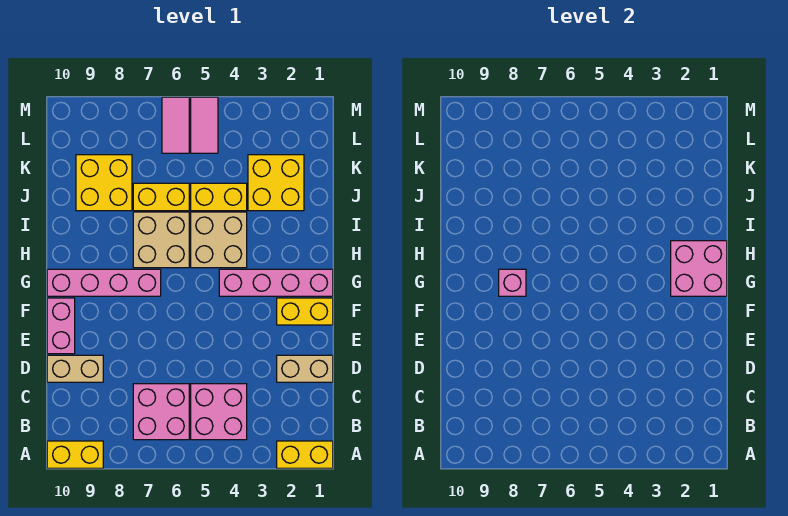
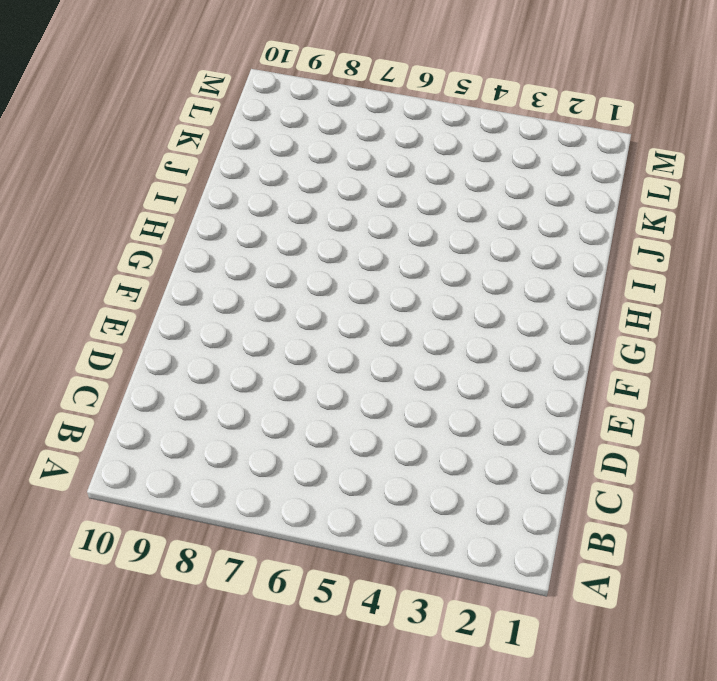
none -> yellow brick A1:A2 level 1
none -> yellow brick A9:A10 level 1
none -> pink brick B4:C5 level 1

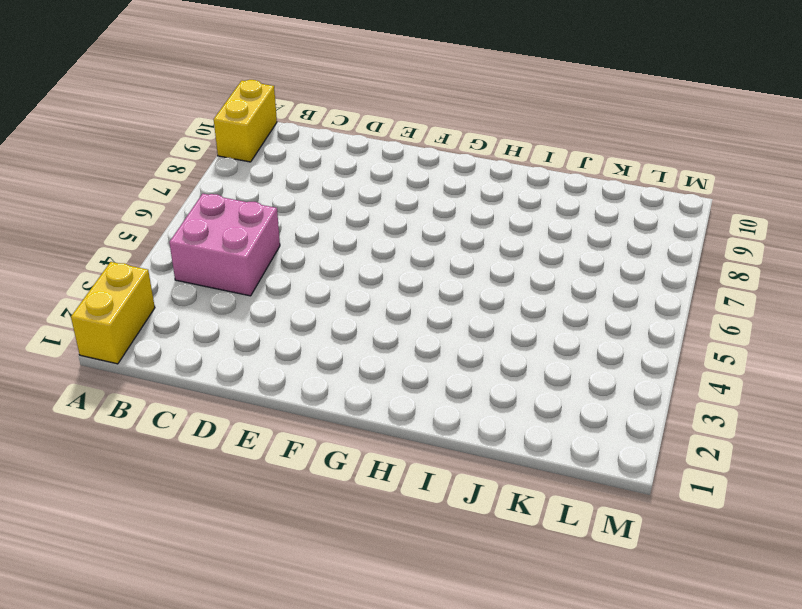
none -> pink brick B6:C7 level 1
none -> tan brick D1:D2 level 1
none -> tan brick D9:D10 level 1

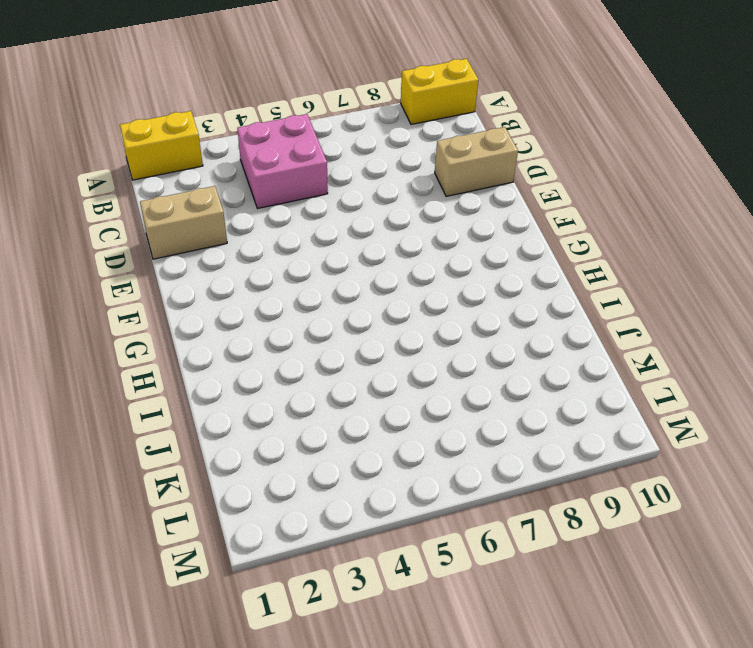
none -> pink brick B6:C7 level 1
none -> pink brick E10:F10 level 1
none -> yellow brick F1:F2 level 1

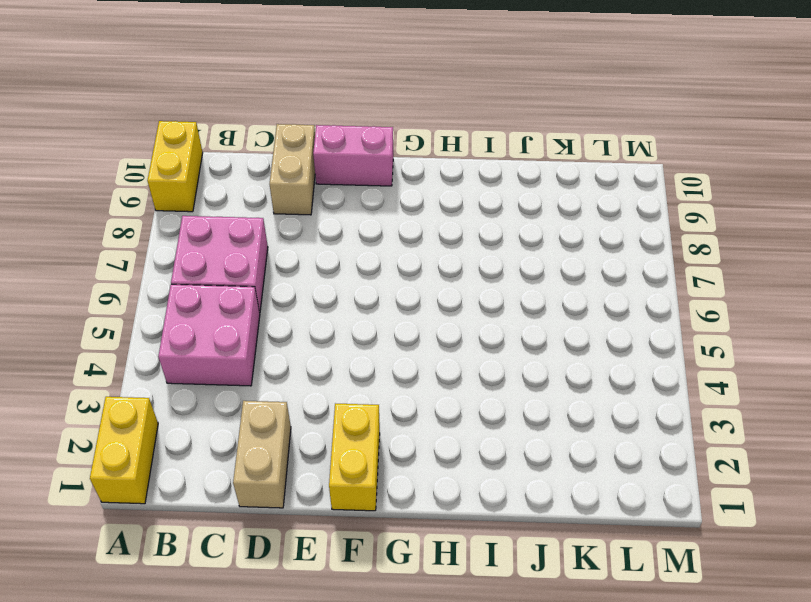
none -> pink brick G1:G4 level 1
none -> pink brick G7:G10 level 1
none -> tan brick H4:I5 level 1

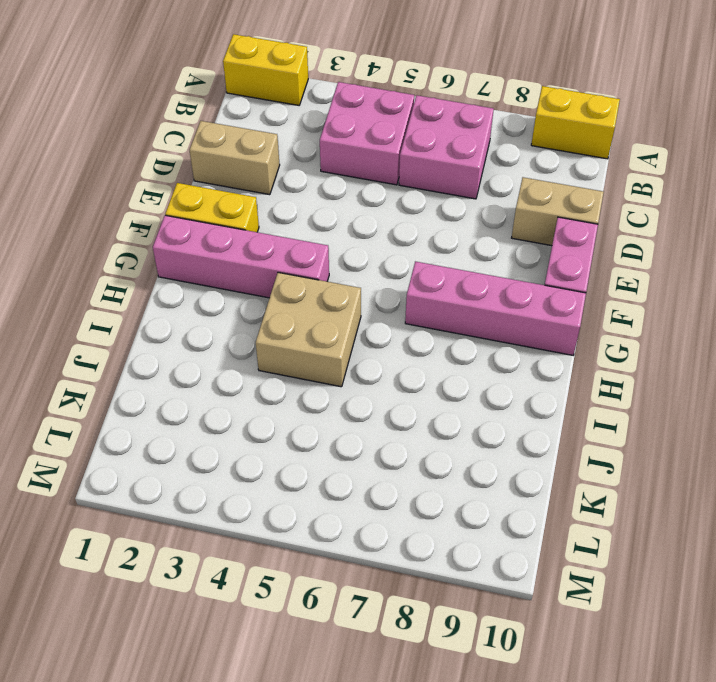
none -> tan brick H6:I7 level 1
none -> yellow brick J2:K3 level 1
none -> yellow brick J4:J5 level 1

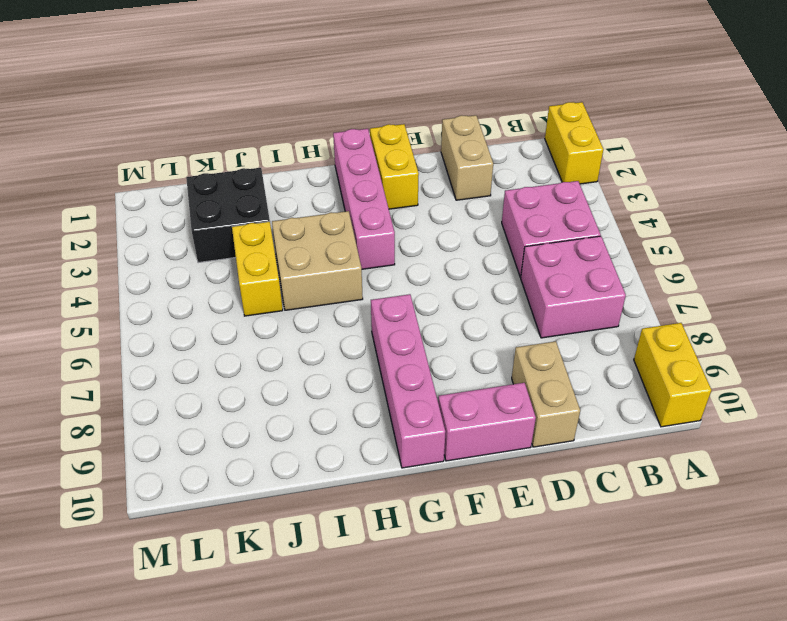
black brick J2:K3 level 1 -> yellow brick J2:K3 level 1
none -> tan brick H6:I7 level 1
none -> yellow brick J6:J7 level 1
none -> yellow brick J8:K9 level 1

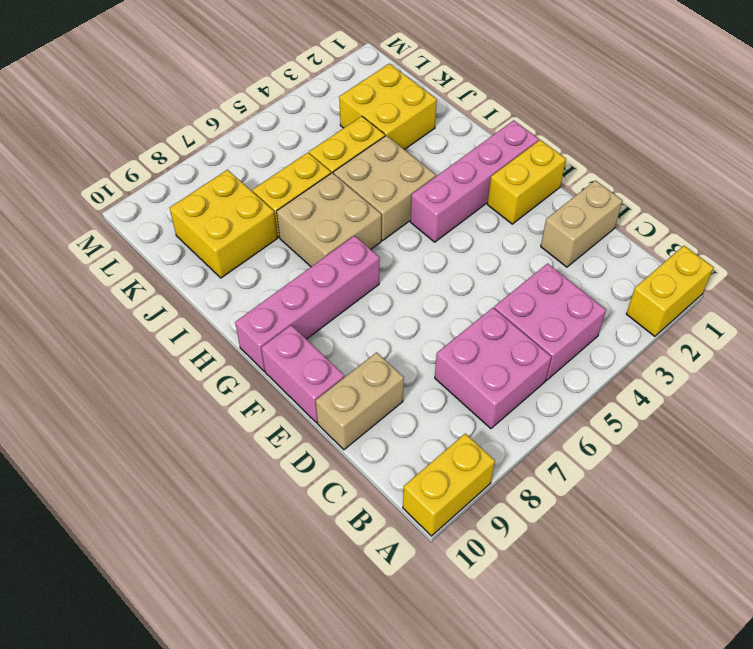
none -> pink tile L5:M5 level 1
none -> pink tile L6:M6 level 1
none -> pink brick G1:H2 level 2

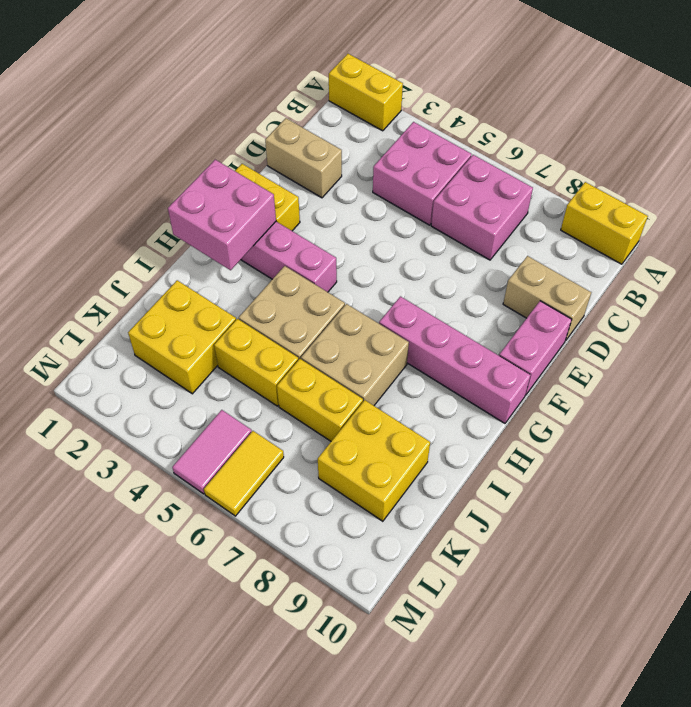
yellow tile L6:M6 level 1 -> pink tile L6:M6 level 1
none -> pink brick G8 level 2

